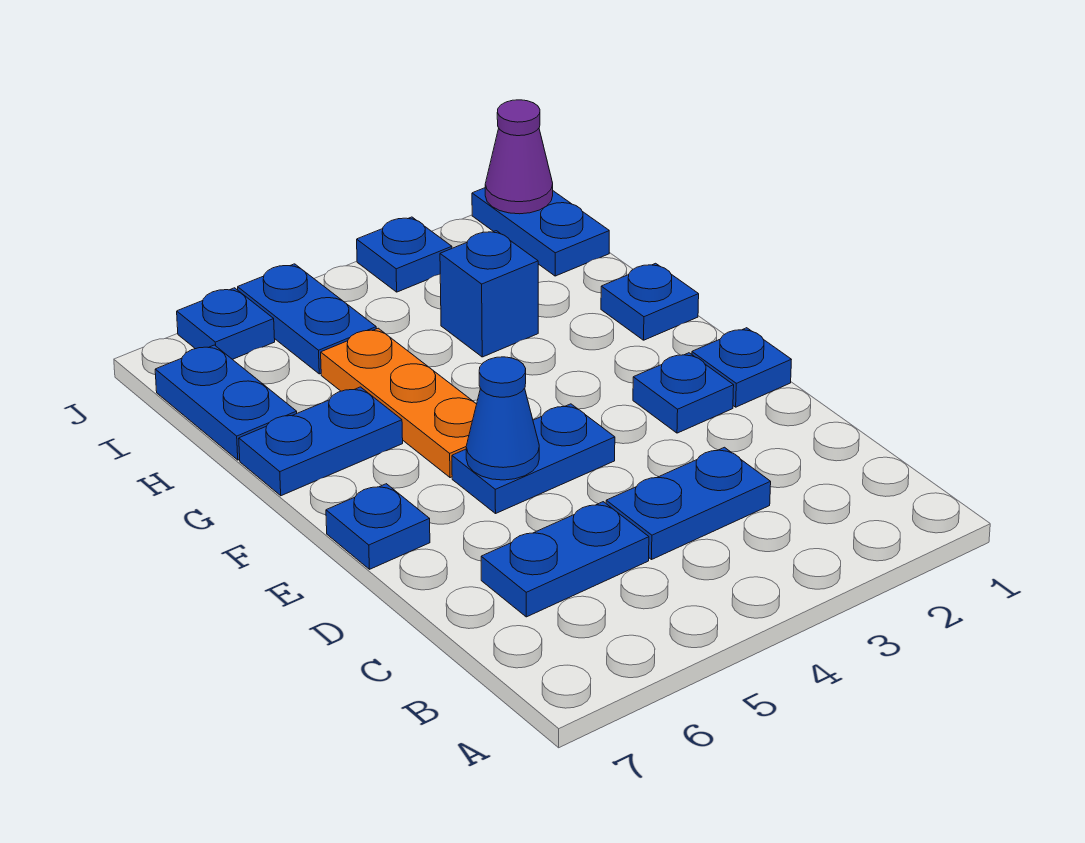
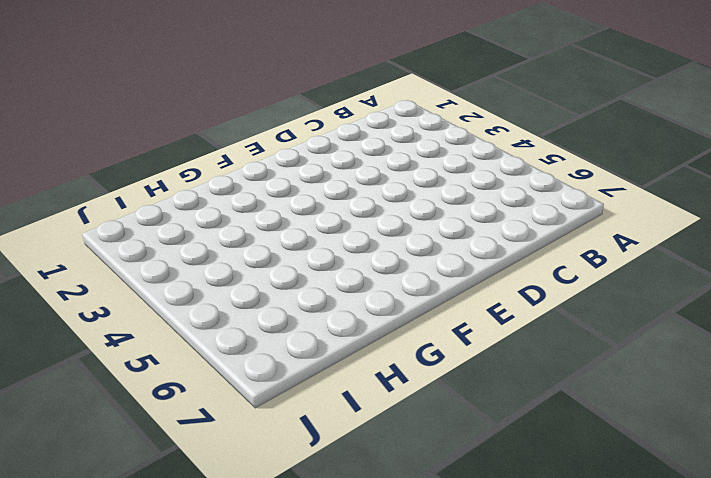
none -> blue plate C3:C4 level 1
none -> blue plate C5:C6 level 1
none -> blue plate E1 level 1

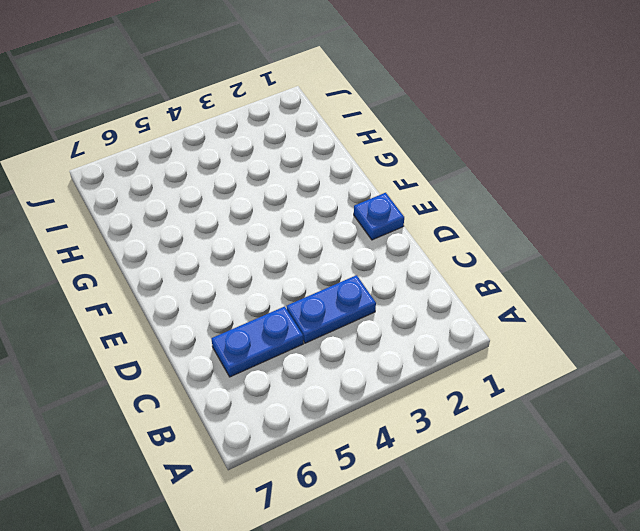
none -> blue plate E2 level 1
none -> blue plate E4:E5 level 1
none -> blue plate E7 level 1

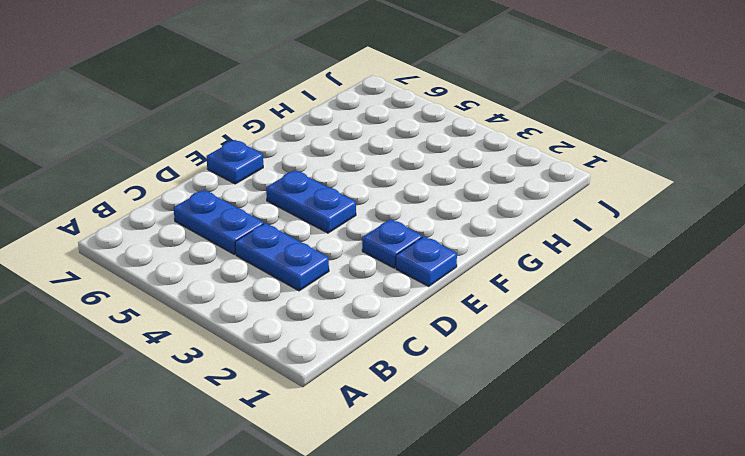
none -> orange plate F5:H5 level 1
none -> blue plate G1 level 1
none -> blue plate G6:G7 level 1

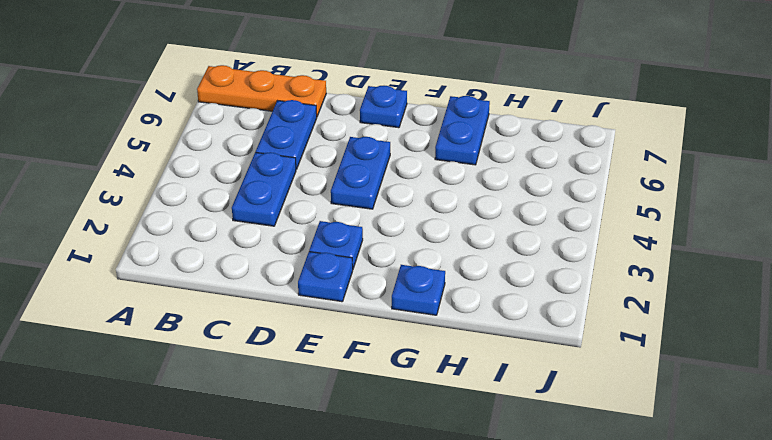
orange plate A7:C7 level 1 -> orange plate F5:H5 level 1
none -> blue brick H3 level 1
none -> blue plate H7:I7 level 1
none -> blue plate I1:J1 level 1

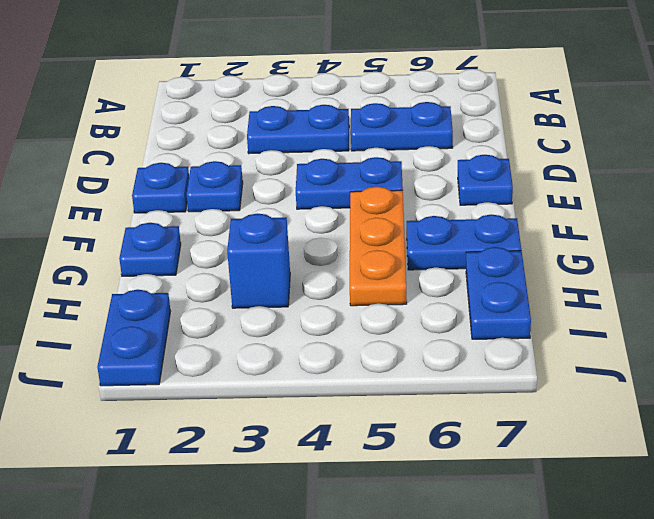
none -> blue plate I5:J5 level 1
none -> blue plate J3 level 1
none -> blue plate J6 level 1

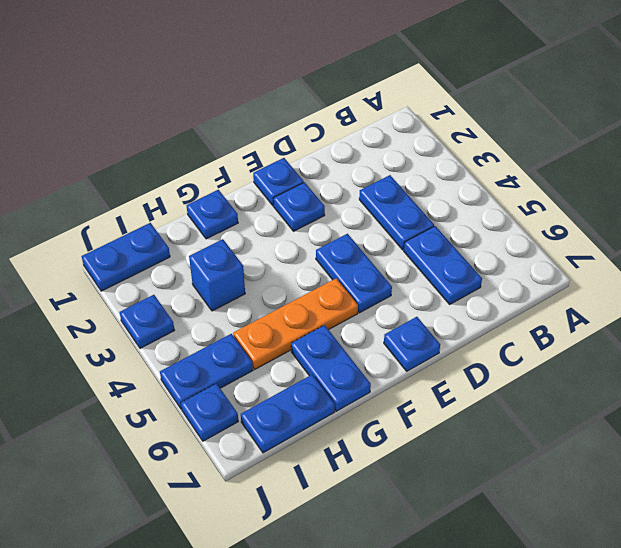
none -> blue cone E5 level 2
none -> purple cone J1 level 2

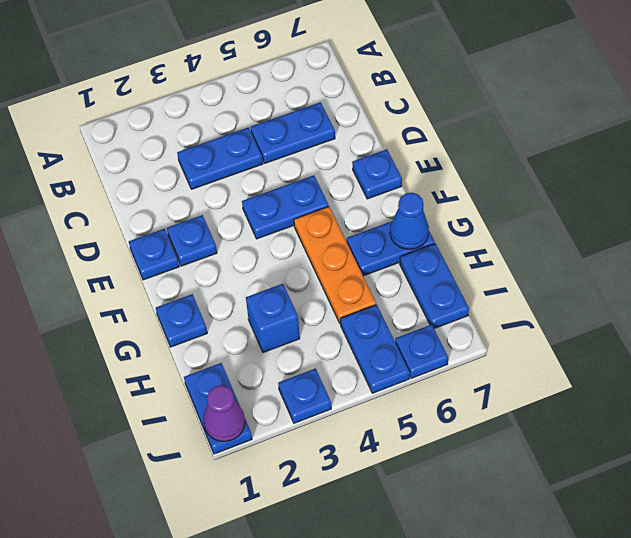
blue cone G7 level 2 -> blue cone E5 level 2

